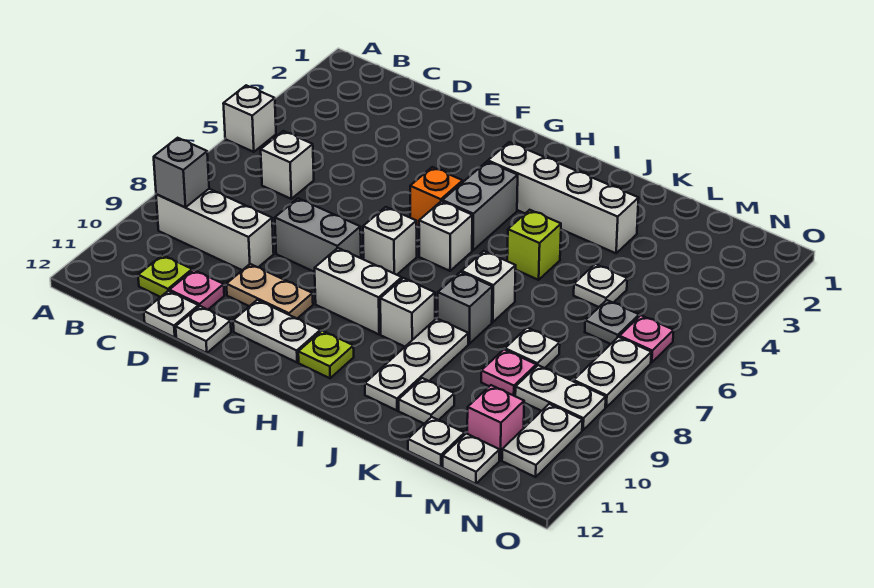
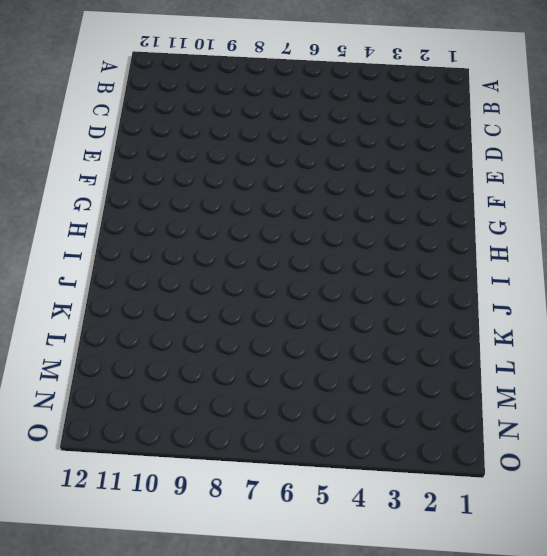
none -> white brick A5 level 1
none -> white brick B9:D9 level 1
none -> white brick C6 level 1
none -> lime plate C11 level 1

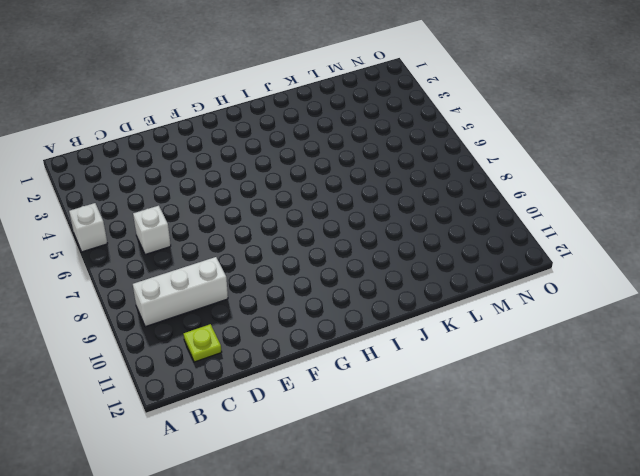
none -> pink plate D11 level 1
none -> white plate D12 level 1
none -> grey brick E8:F8 level 1
none -> tan plate E10:F10 level 1

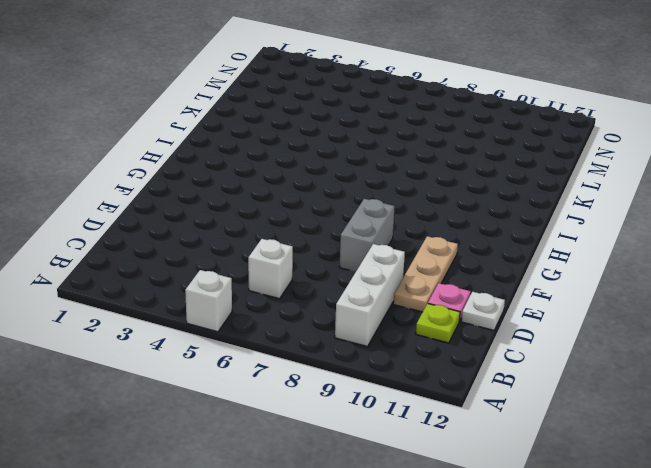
tan plate D10:F10 level 1 -> tan plate E10:F10 level 1
none -> white plate E12 level 1
none -> white plate F11:G11 level 1
none -> orange brick G5 level 1
none -> white brick G7 level 1

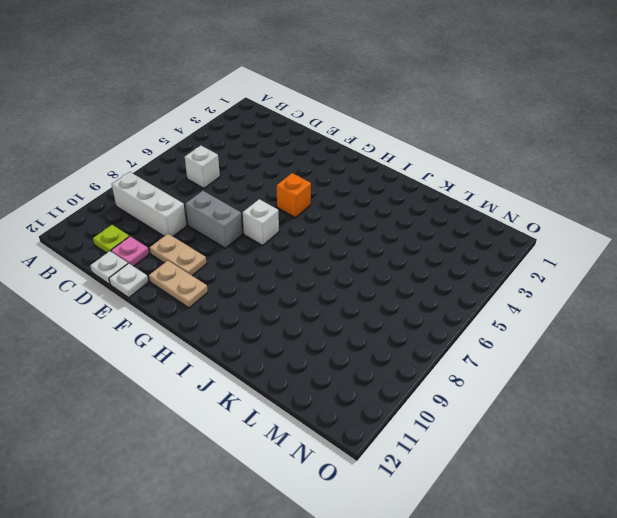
tan plate F11:G11 level 1 -> white plate F11:G11 level 1
none -> white brick A5 level 1
none -> white brick G9:H9 level 1
none -> white brick H3:K3 level 1
none -> grey brick H4:H5 level 1

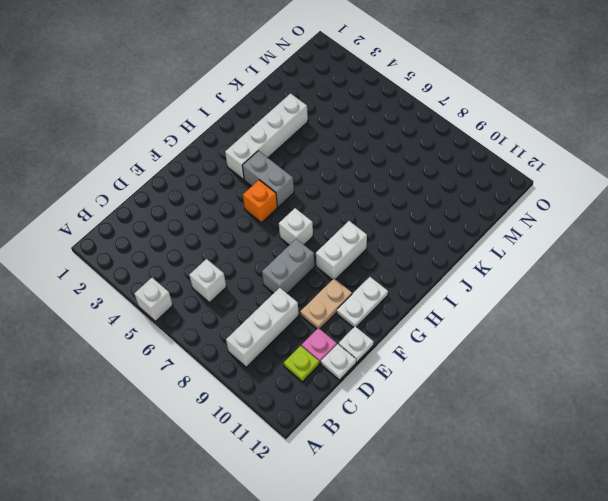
none -> white brick H6 level 1
none -> lime plate H11 level 1
none -> white brick I9 level 1
none -> lime brick J5 level 1

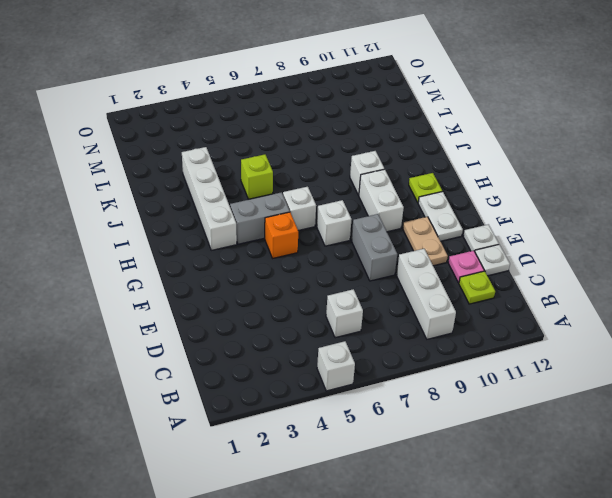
none -> white brick J7 level 1
none -> grey brick J8 level 1
none -> white plate J9:J11 level 1
none -> white plate K11 level 1

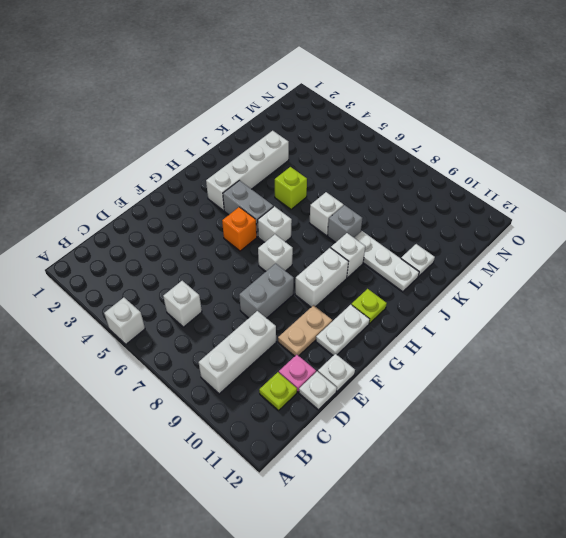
none -> white plate L5 level 1
none -> white plate L8 level 1
none -> pink plate L9 level 1
none -> white plate L12 level 1

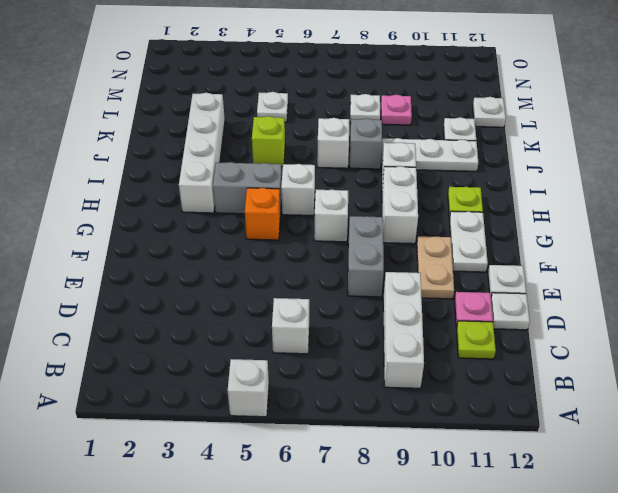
none -> grey plate M6 level 1
none -> white plate M9:N9 level 1
none -> pink brick M11 level 1
none -> white plate M12 level 1

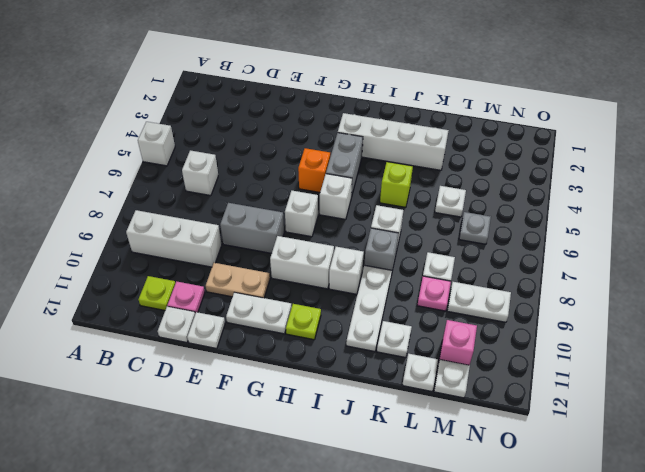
none -> pink plate N6 level 1
none -> white plate N7:N8 level 1
none -> white plate N10:N11 level 1
none -> grey brick B9 level 2

